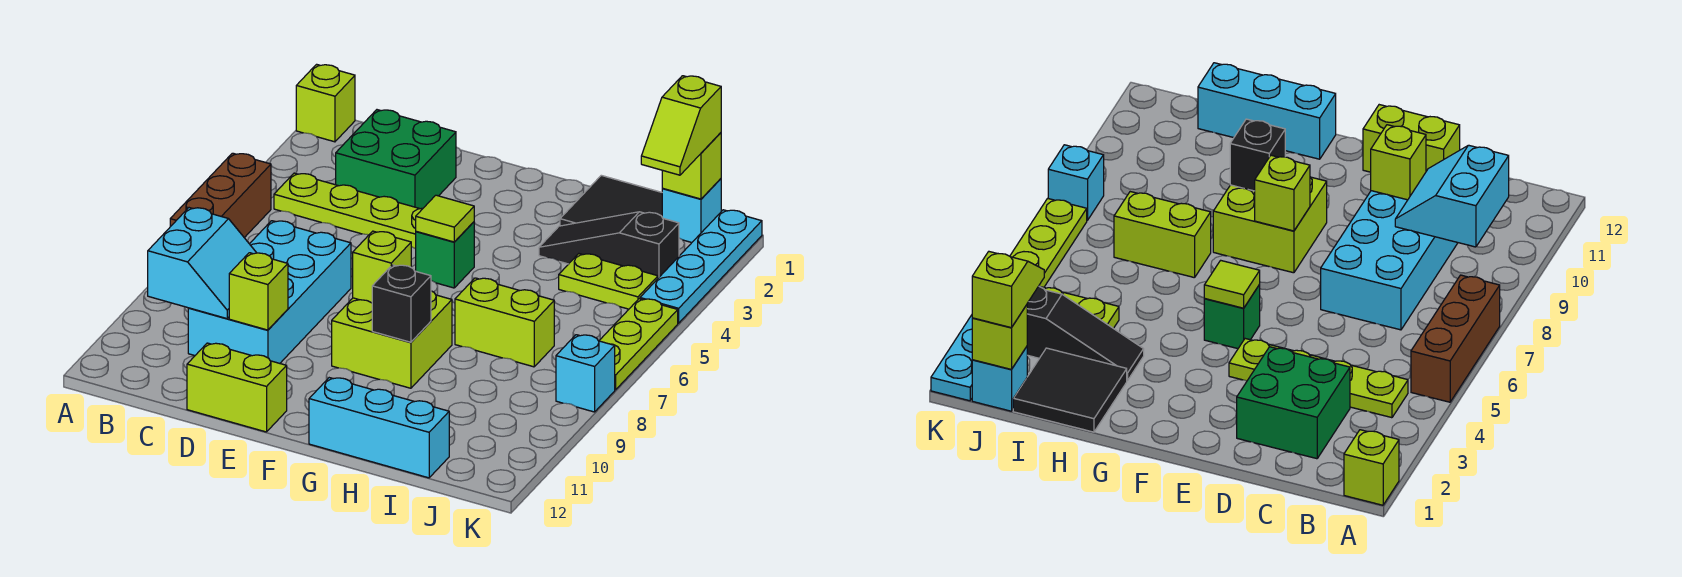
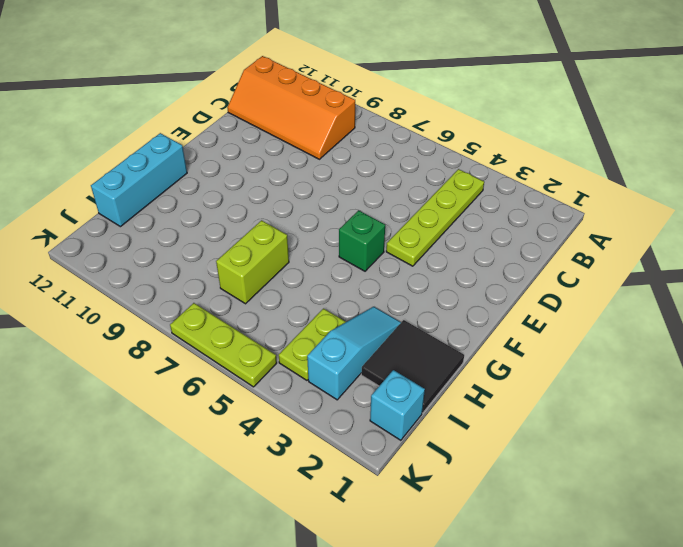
orange slope B9:C12 level 1 top B -> cyan brick C7:D10 level 1
cyan slope H3:J3 level 1 top J -> black slope H3:J3 level 1 top J
none -> lime brick A1 level 1
none -> brown brick A5:A7 level 1
none -> green brick C2:D3 level 1

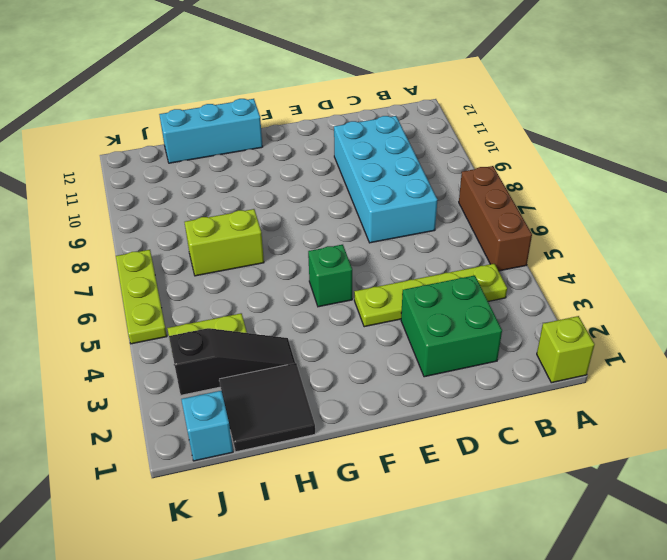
none -> lime brick D12:E12 level 1
none -> lime brick F8:G9 level 1
none -> cyan plate K1:K4 level 1

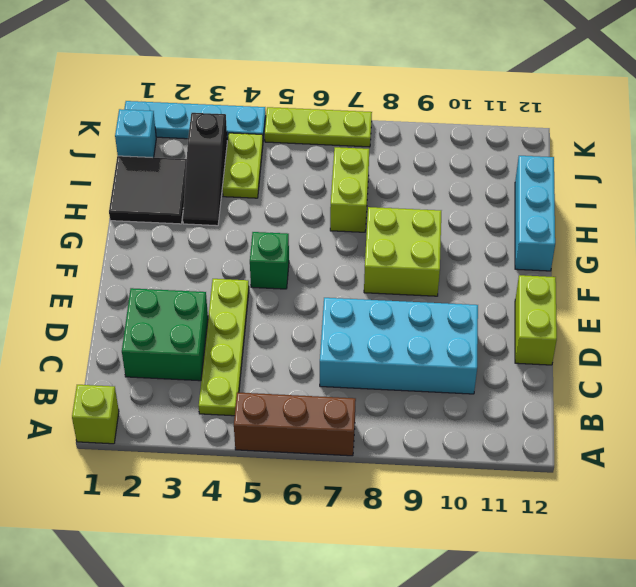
none -> cyan brick K8 level 1
none -> cyan slope B9:C10 level 2 top B
none -> lime brick D10 level 2

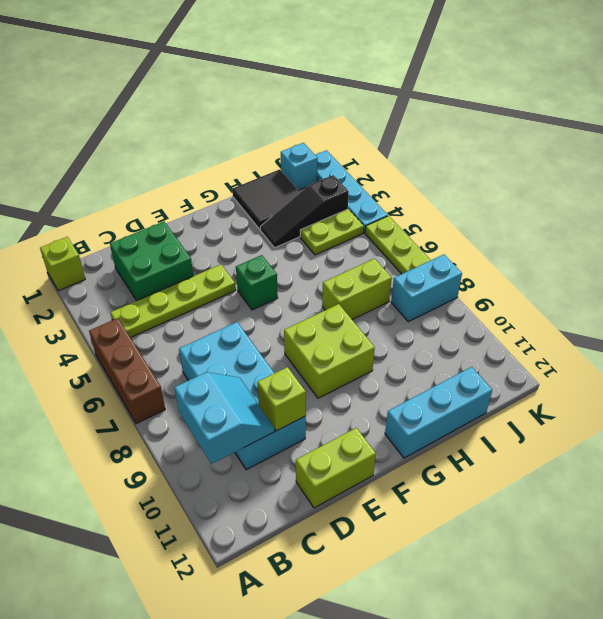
cyan brick J8:K8 level 1 -> cyan brick K8 level 1
none -> lime tile F5 level 2
none -> lime brick F8 level 2
none -> black brick G9 level 2

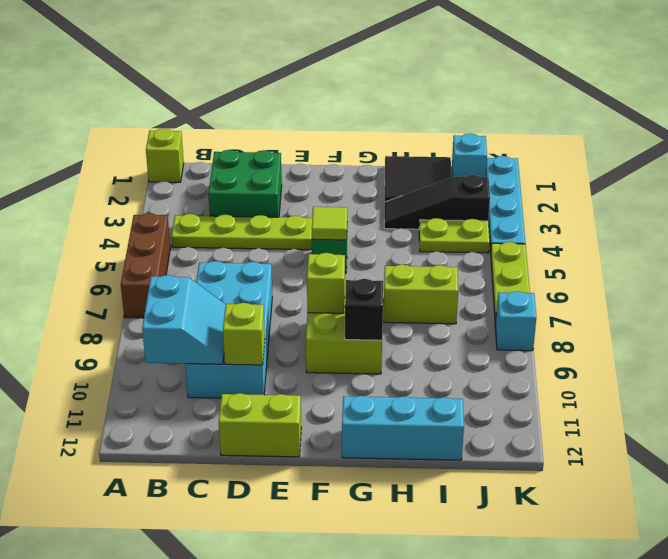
none -> lime brick J1 level 2
none -> lime slope J1:J2 level 3 top 1

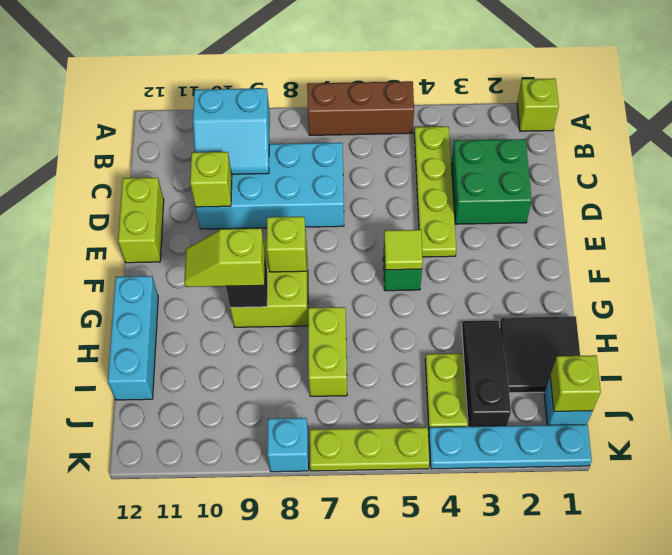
lime slope G9:G10 level 3 top 9 -> lime slope J1:J2 level 3 top 1

